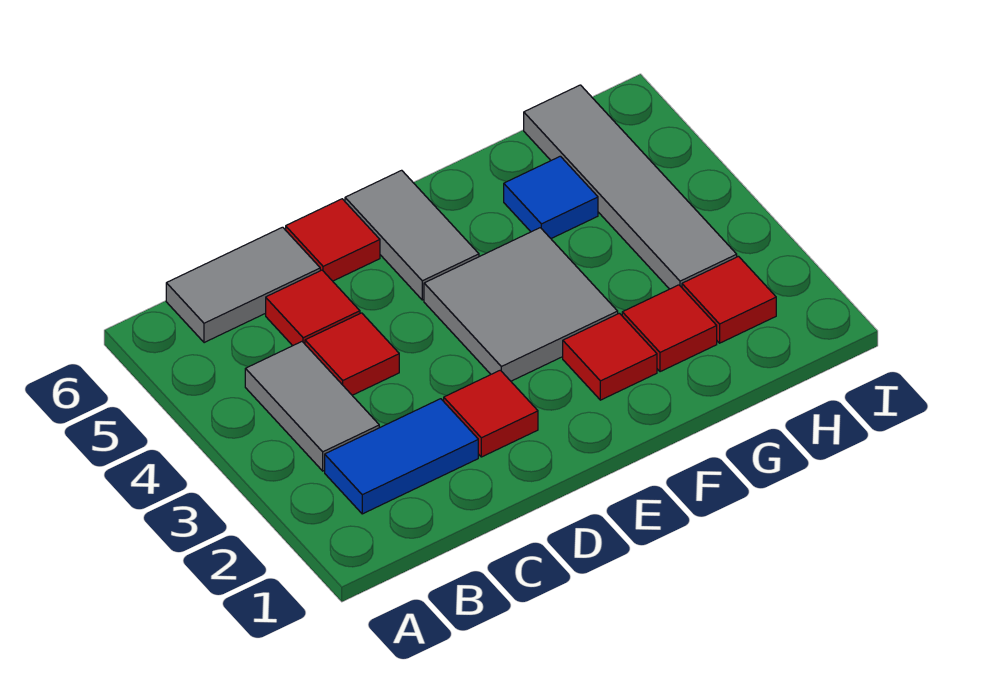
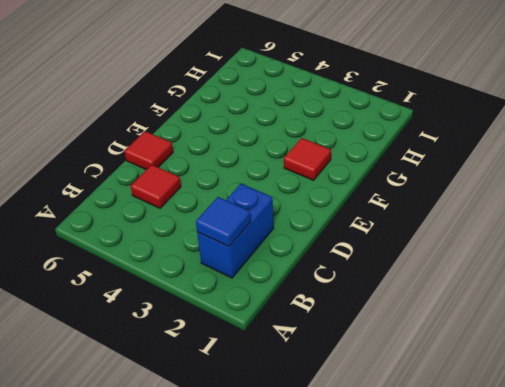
blue brick B2:C2 level 1 -> blue tile B2:C2 level 1
blue tile B2 level 2 -> blue tile G5 level 1
none -> grey tile B3:B4 level 1
none -> grey tile B6:C6 level 1
none -> red tile C4 level 1

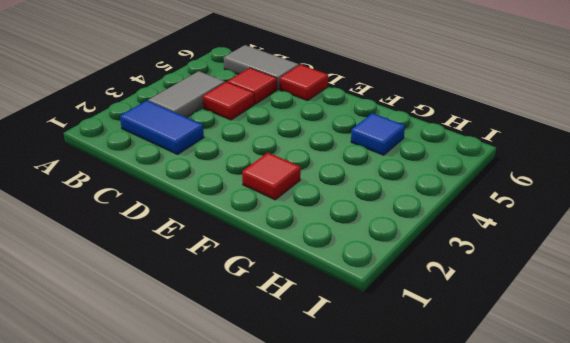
none -> red tile D2 level 1
none -> grey tile E3:F4 level 1
none -> grey tile E5:E6 level 1

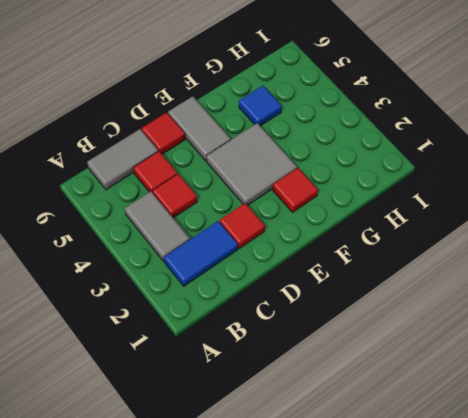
none -> red tile G2 level 1
none -> red tile H2 level 1
none -> grey tile H3:H6 level 1

